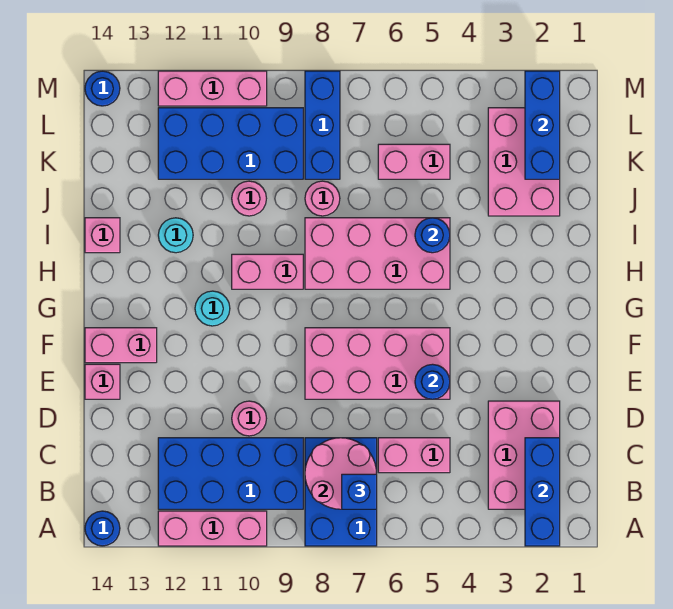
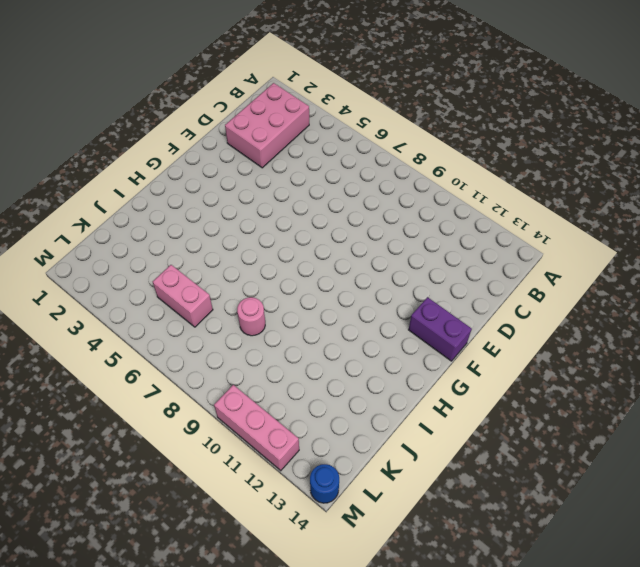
purple brick F13:F14 level 1 -> pink brick F13:F14 level 1
none -> blue brick A7:C8 level 1
none -> pink brick A10:A12 level 1
none -> blue round brick A14 level 1

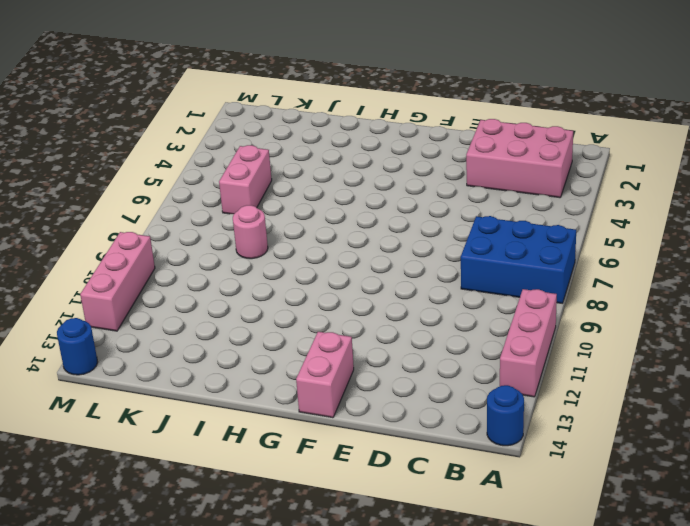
none -> blue brick B9:C12 level 1
none -> pink brick C5:C6 level 1
none -> pink round brick D10 level 1

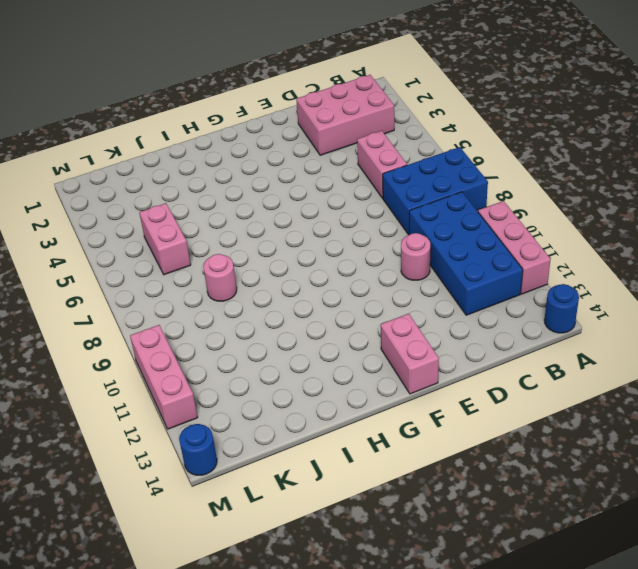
none -> pink brick E5:F8 level 1
none -> pink brick E14 level 1
none -> cyan round brick G11 level 1

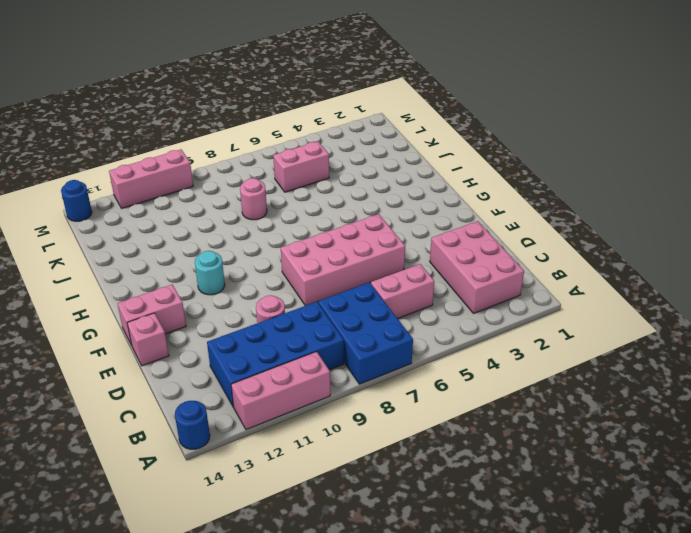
none -> pink brick H5:I8 level 1
none -> pink brick H9:H10 level 1
none -> cyan round brick I12 level 1

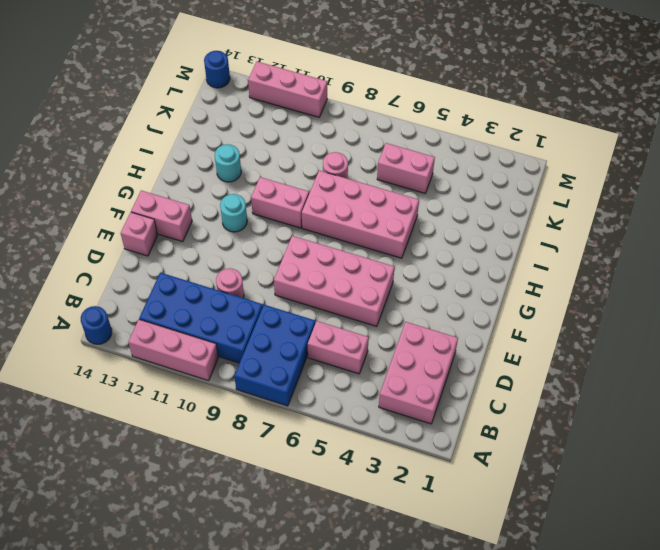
none -> pink brick I14 level 1
none -> pink brick J2:L3 level 1
none -> pink round brick J10 level 1

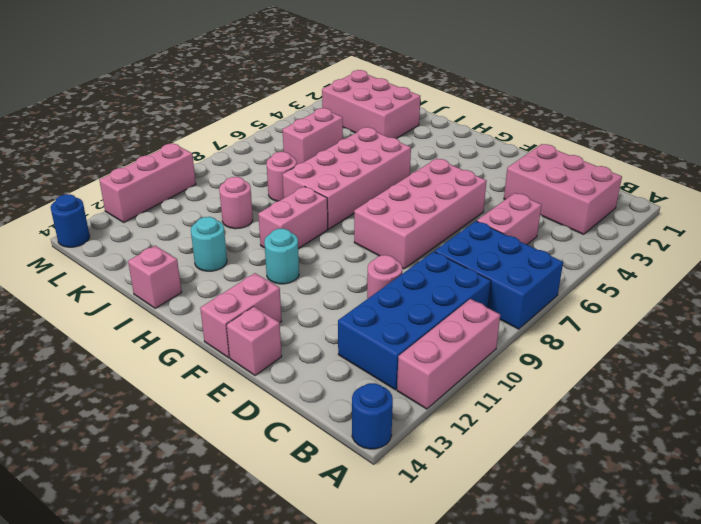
none -> blue brick K8:M8 level 1
none -> blue brick K9:L12 level 1
none -> blue brick A2:C2 level 2

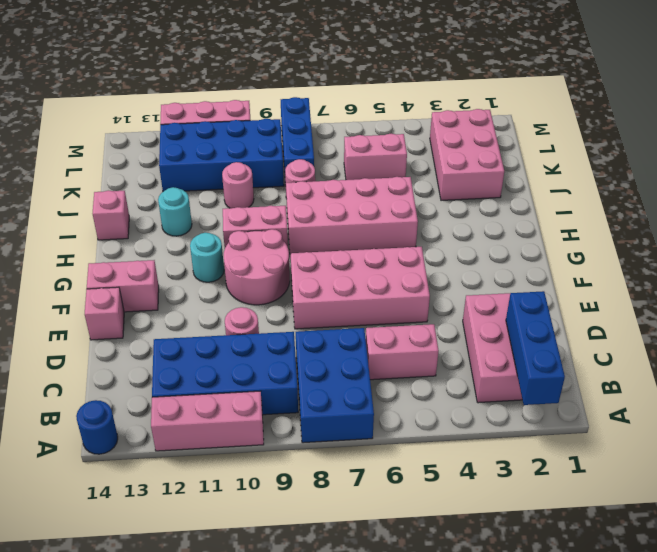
pink round brick F9:G10 level 1 -> pink round brick B7:C8 level 2
none -> blue round brick M14 level 1
none -> blue round brick E5 level 2
none -> blue round brick I5 level 2

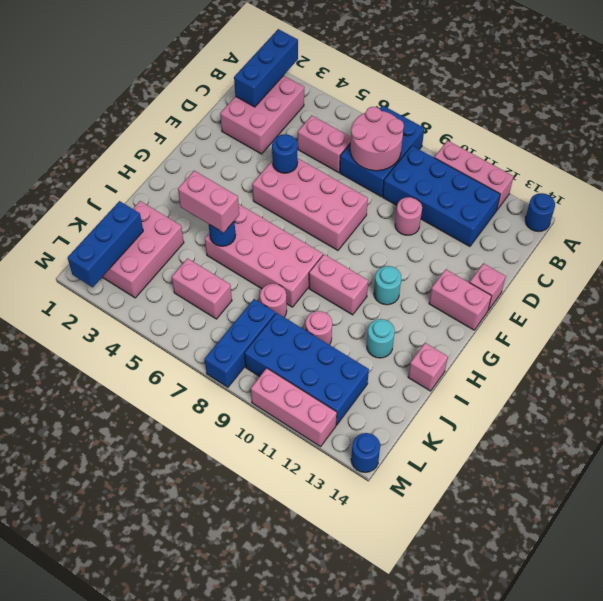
pink brick I4:I5 level 3 -> none
none -> blue brick B7 level 3

